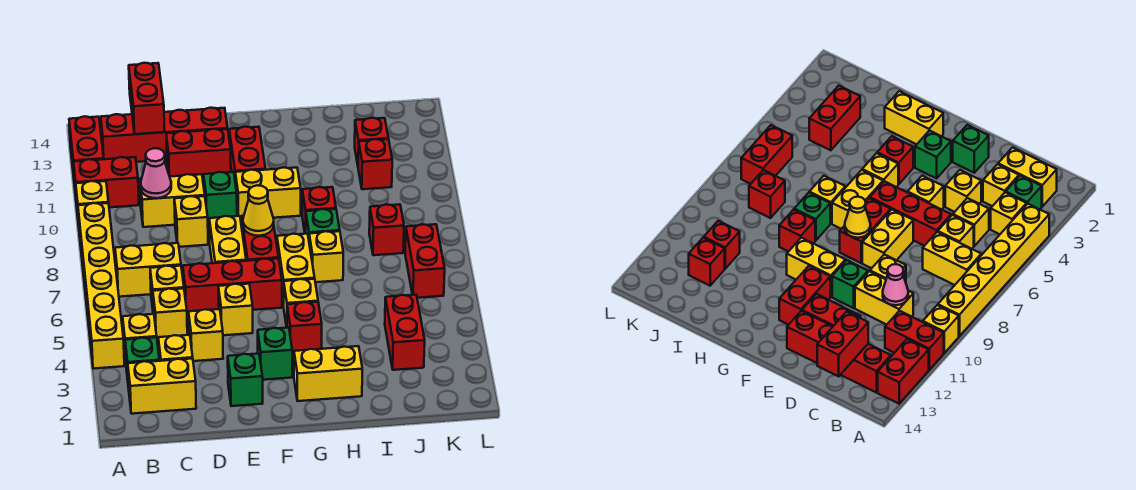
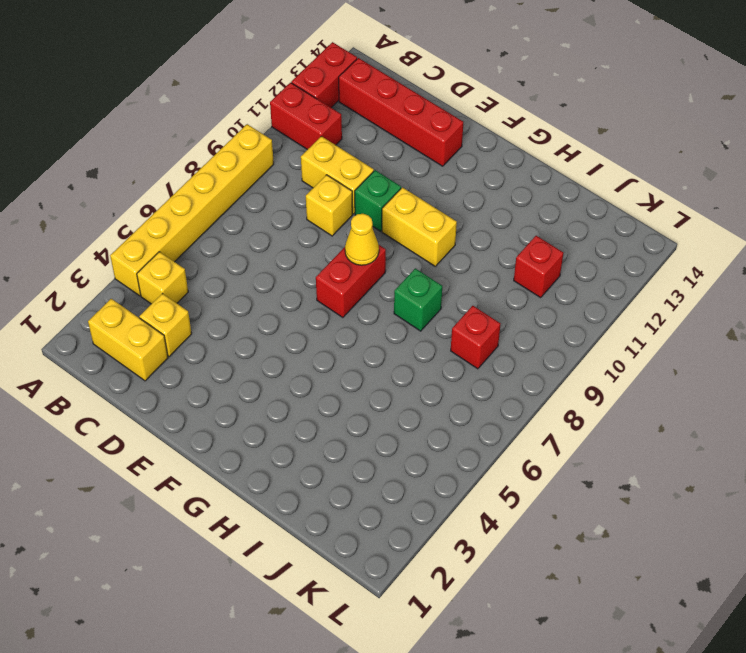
none -> yellow brick A10 level 1
none -> green brick B3 level 1
none -> yellow brick B7:C7 level 1
none -> yellow brick C5 level 1

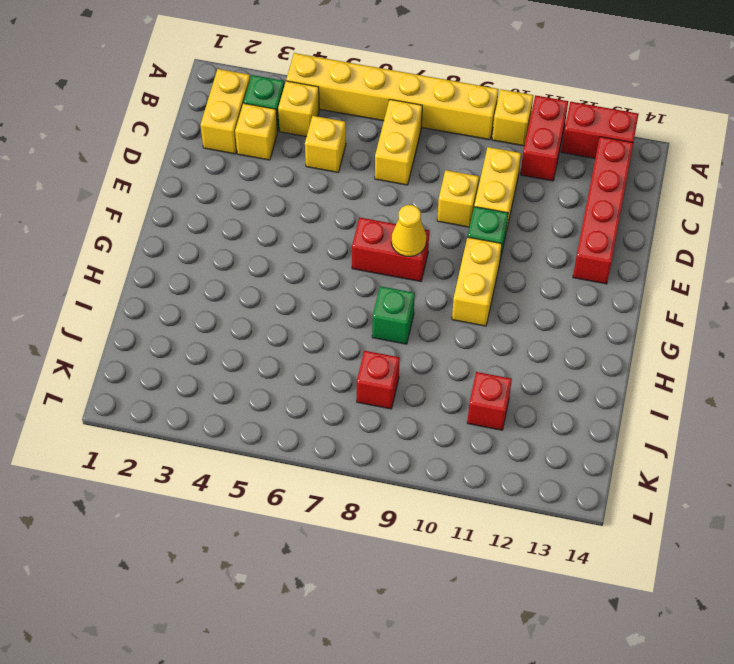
none -> yellow brick C6 level 1
none -> yellow brick D4 level 1
none -> red brick D6:F6 level 1
none -> red brick D12:E12 level 1

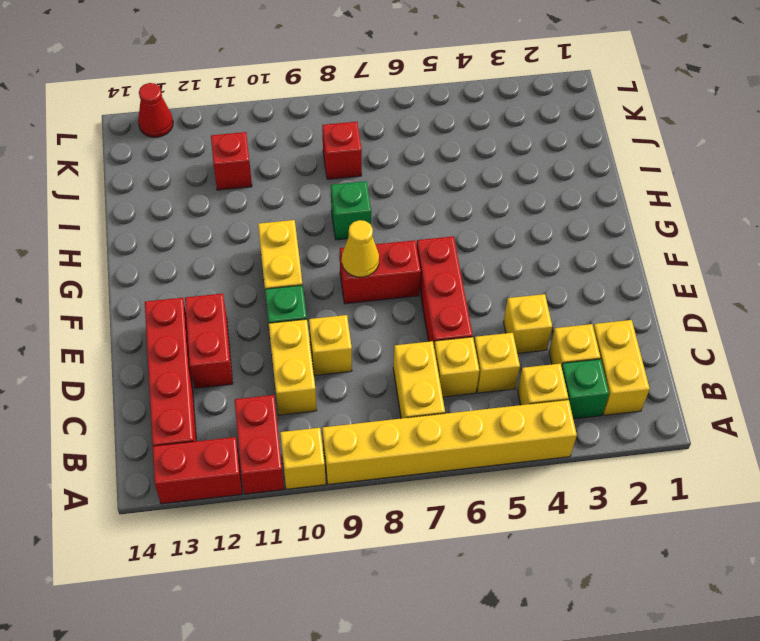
red cone L13 level 1 -> none
none -> green brick E2 level 1
none -> yellow brick E5 level 1
none -> yellow brick E7:E8 level 1
none -> green brick F3 level 1

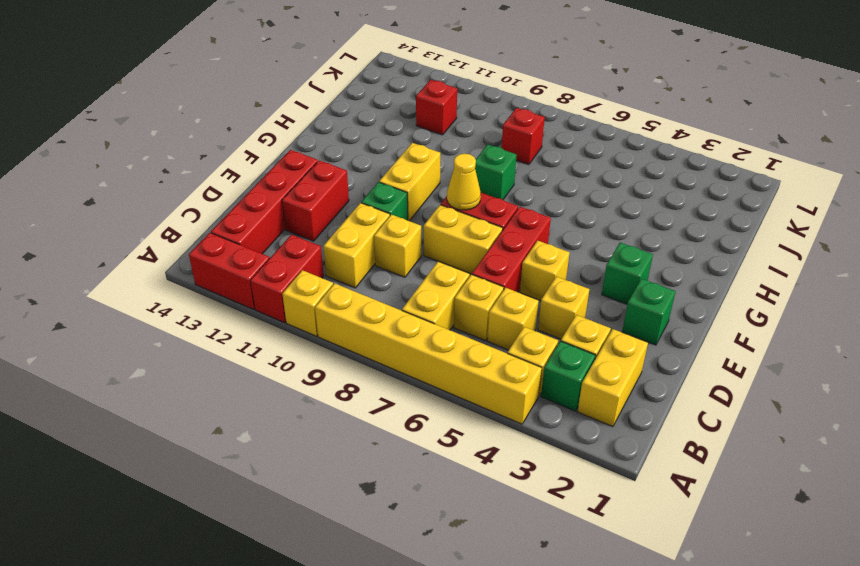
none -> red brick F11:F12 level 1
none -> yellow brick G2:H2 level 1
none -> red brick G4 level 1
none -> yellow brick G5 level 1

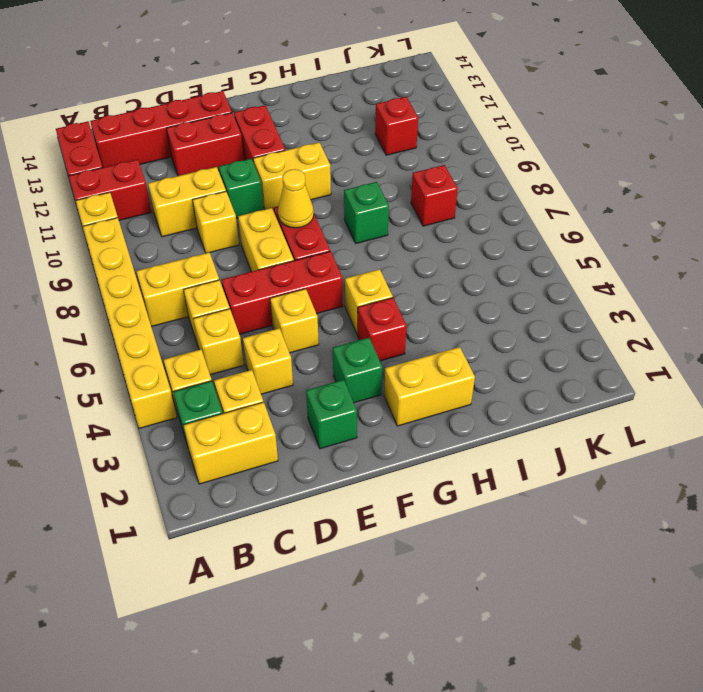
none -> yellow brick G6:G7 level 1
none -> yellow brick H7 level 1
none -> red brick H9 level 1
none -> red brick J3:J4 level 1

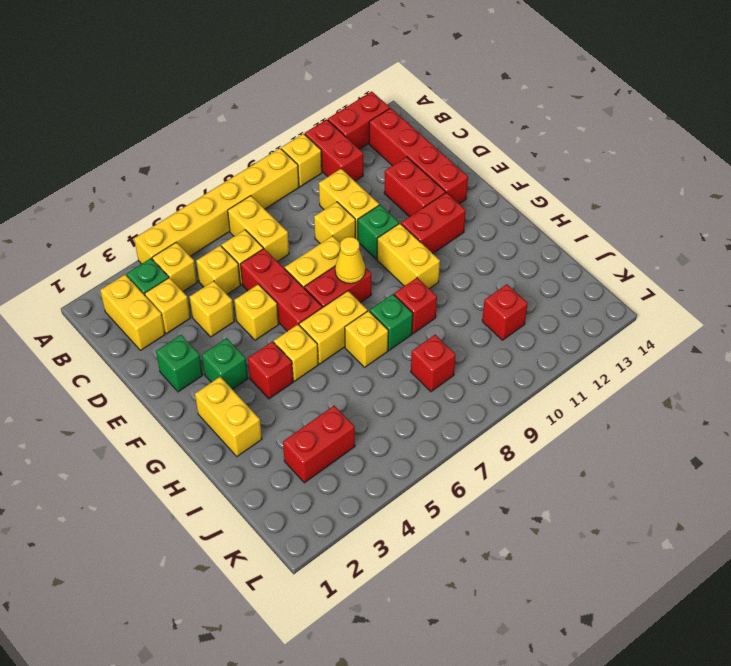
none -> red brick J12 level 1
none -> red brick K6:K7 level 1
none -> pink cone C10 level 2
none -> red brick C13:C14 level 2

